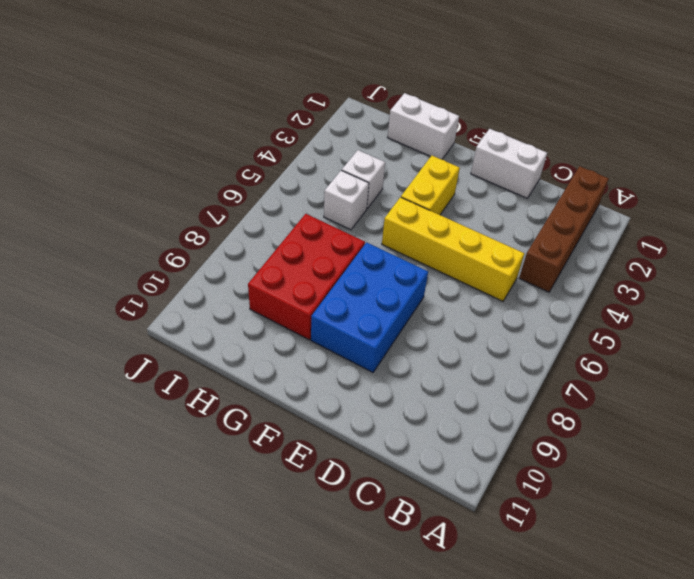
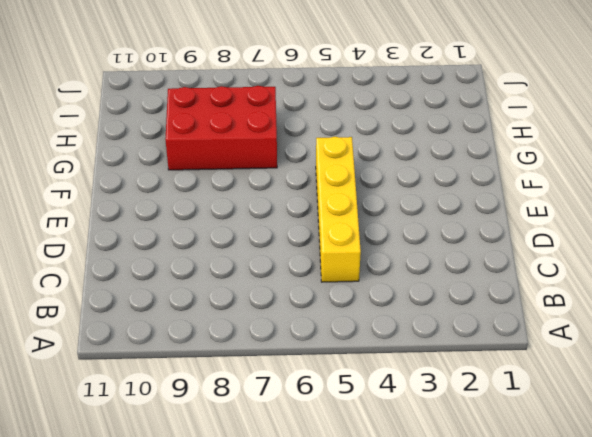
none -> brown brick B1:B4 level 1
none -> white brick D1:E1 level 1

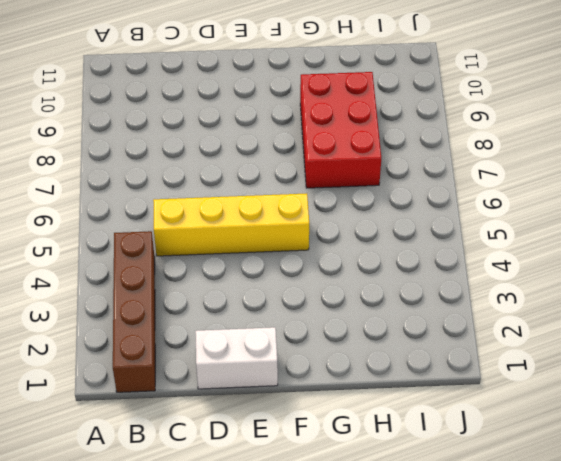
none -> blue brick E7:F9 level 1
none -> yellow brick F3:F4 level 1

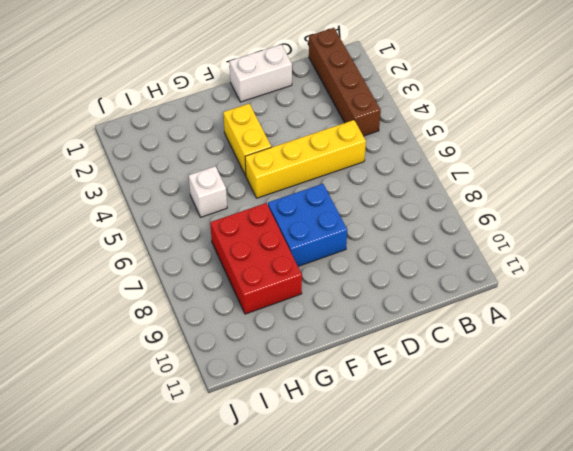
blue brick E7:F8 level 1 -> blue brick E7:F9 level 1
none -> white brick G1:H1 level 1
none -> white brick H4 level 1

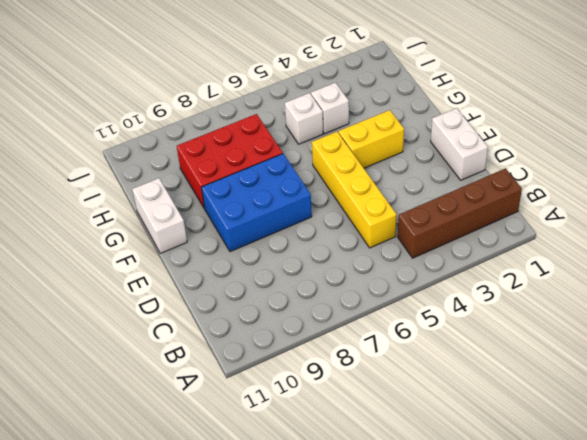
white brick F11:G11 level 1 -> white brick G1:H1 level 1

